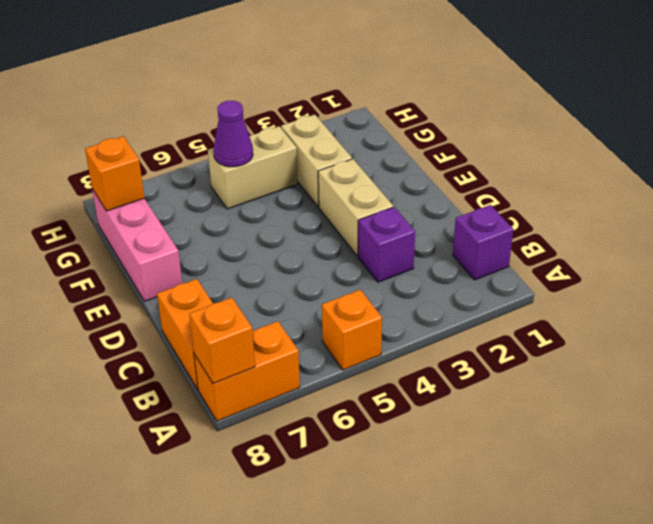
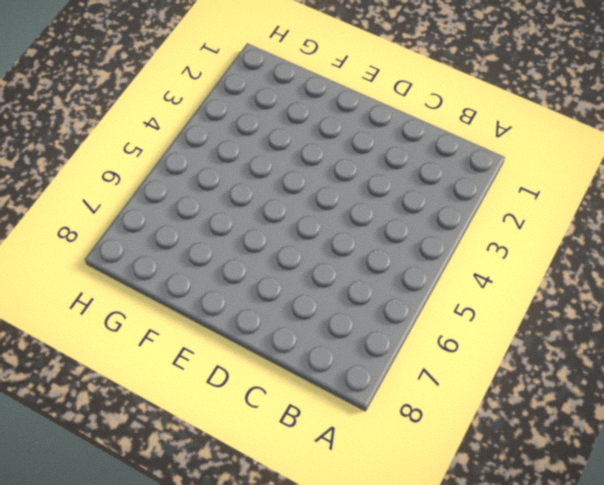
none -> orange brick A5 level 1
none -> orange brick A7:A8 level 1
none -> purple brick B1 level 1

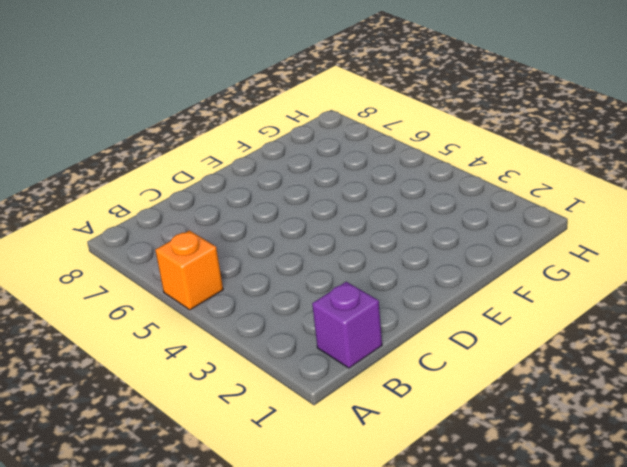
none -> orange brick A7:A8 level 1
none -> orange brick B8:C8 level 1
none -> purple brick C3 level 1

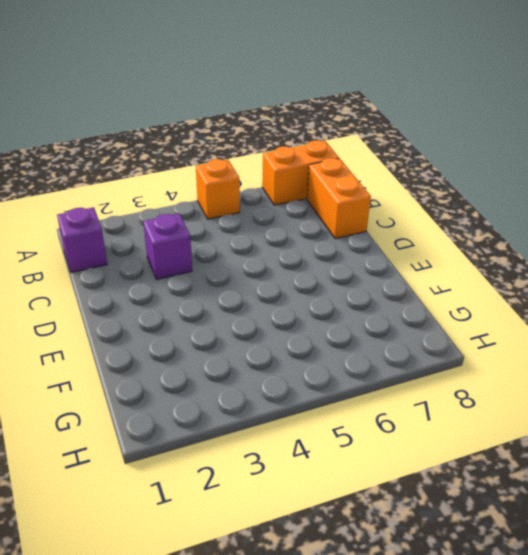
none -> tan brick D3:E3 level 1
none -> pink brick E8:G8 level 1
none -> tan brick F3:G3 level 1

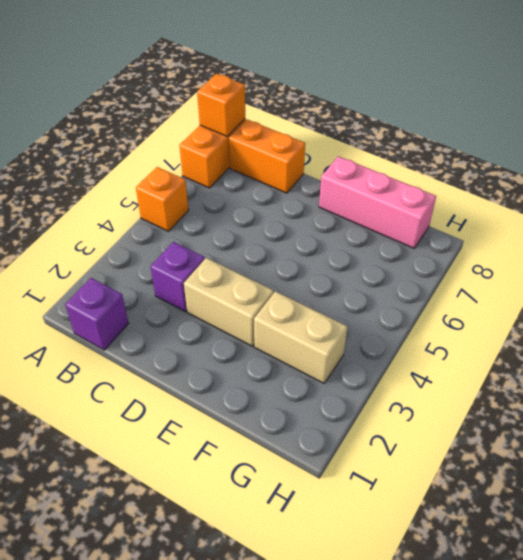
none -> tan brick G4:G5 level 1
none -> purple cone G5 level 2
none -> orange brick G8 level 2

